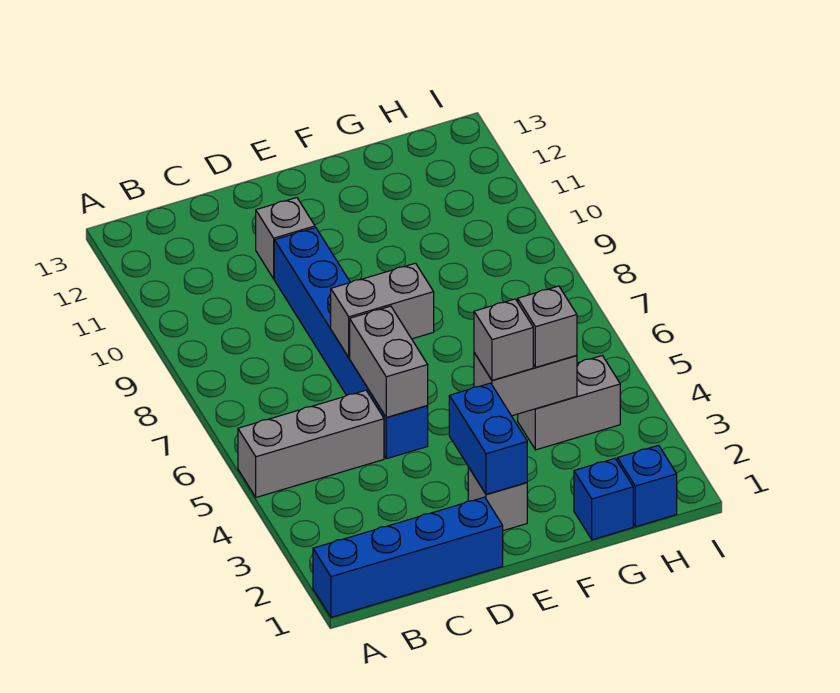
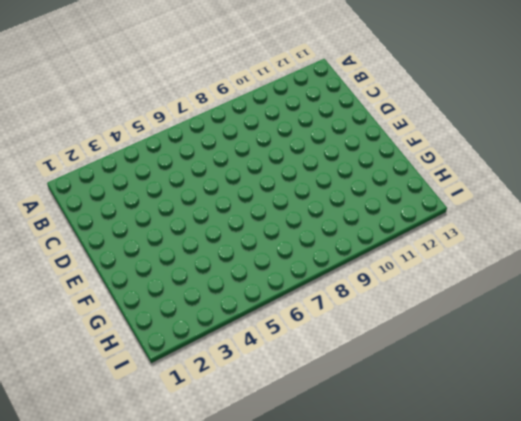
none -> blue brick A1:D1 level 1
none -> grey brick A5:C5 level 1
none -> blue brick D5:D10 level 1

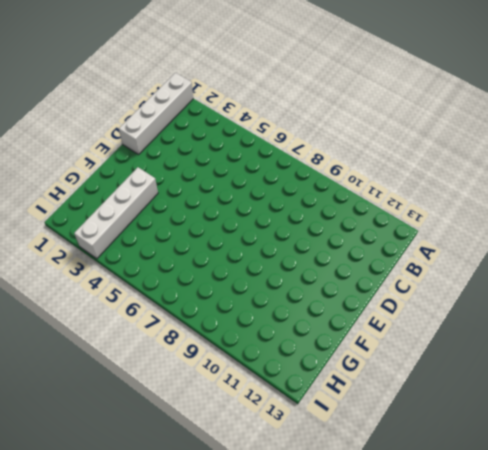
white brick A1:D1 level 1 -> blue brick A1:D1 level 1
white brick F3:I3 level 1 -> none
none -> grey brick A5:C5 level 1
none -> blue brick D5:D10 level 1
none -> grey brick D11 level 1

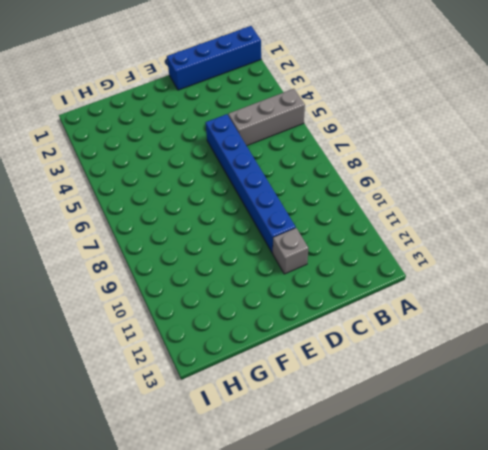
none -> grey brick E2 level 1
none -> blue brick G1 level 1
none -> grey brick G4:H4 level 1

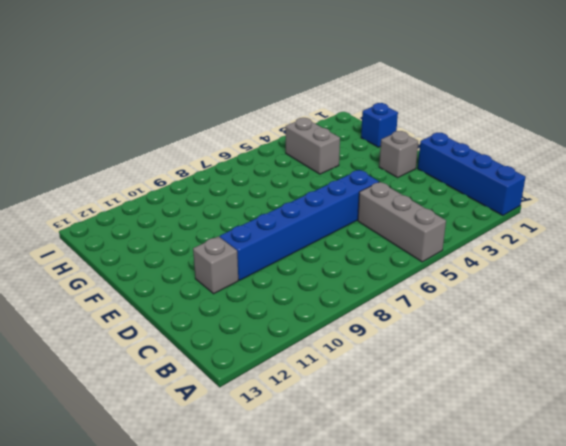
none -> blue brick H1 level 1
none -> grey brick D5:D6 level 2
none -> grey brick D7:E7 level 2

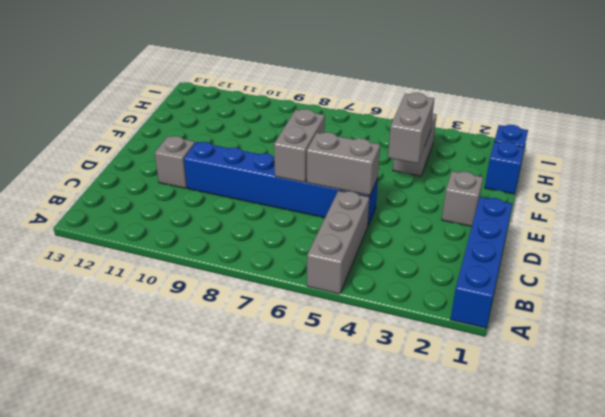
none -> blue brick E2:E3 level 2
none -> grey brick F4 level 3
none -> grey brick G4 level 3

